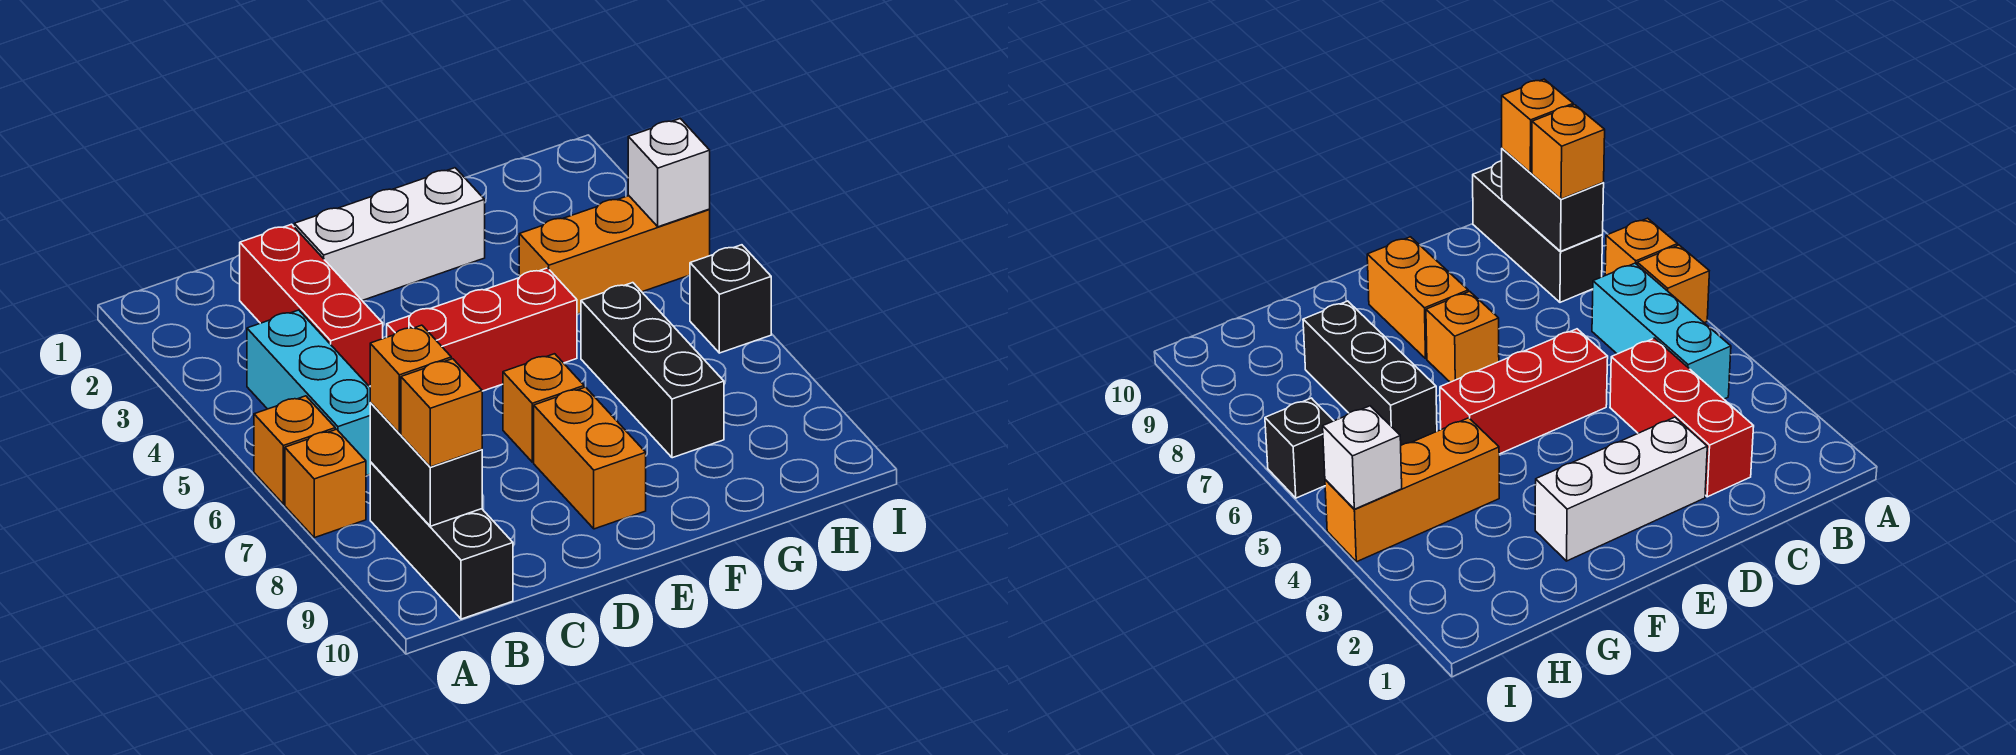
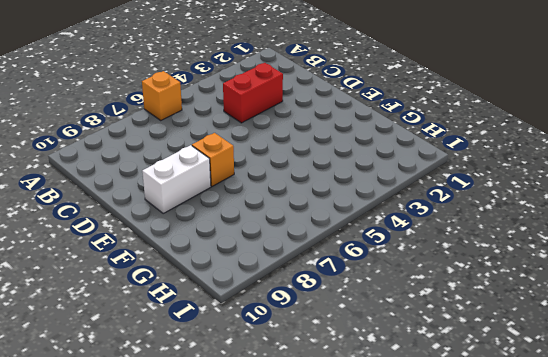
red brick C3:C4 level 1 -> red brick C2:C4 level 1
white brick E8:E9 level 1 -> orange brick E8:E9 level 1
none -> orange brick A7 level 1
none -> cyan brick B4:B6 level 1
none -> black brick B8:B10 level 1

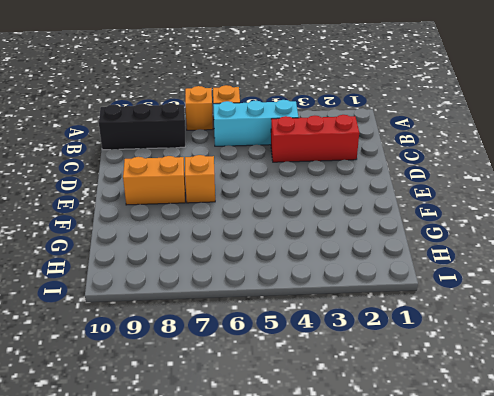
none -> white brick D2:F2 level 1
none -> red brick D5:F5 level 1
none -> orange brick G4:I4 level 1

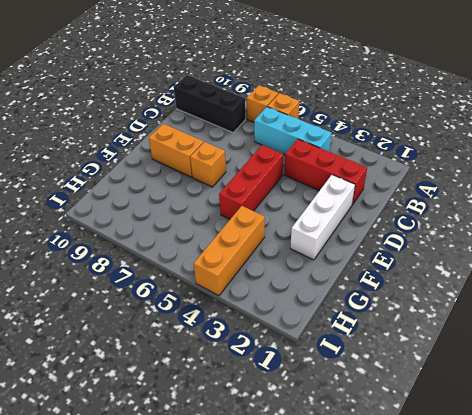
none -> black brick G6:G8 level 1
none -> black brick I6 level 1
none -> black brick B8:B9 level 2

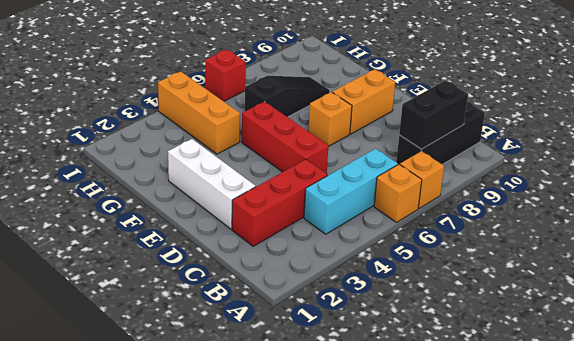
black slope G6:G8 level 1 top 6 -> black brick G6:G8 level 1
red brick I6 level 1 -> black brick I6 level 1
none -> white brick I4 level 2
none -> orange brick B8 level 3
none -> orange brick B9 level 3

